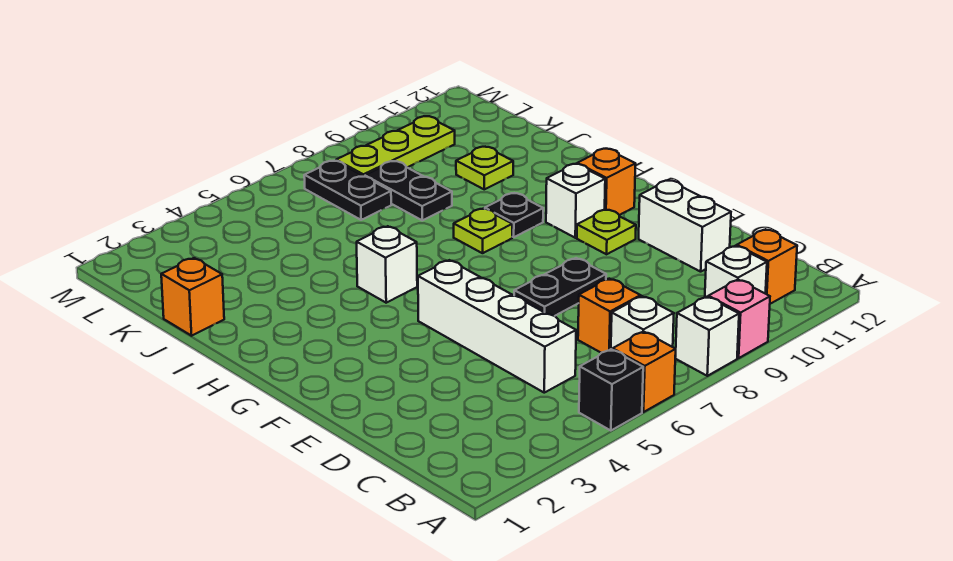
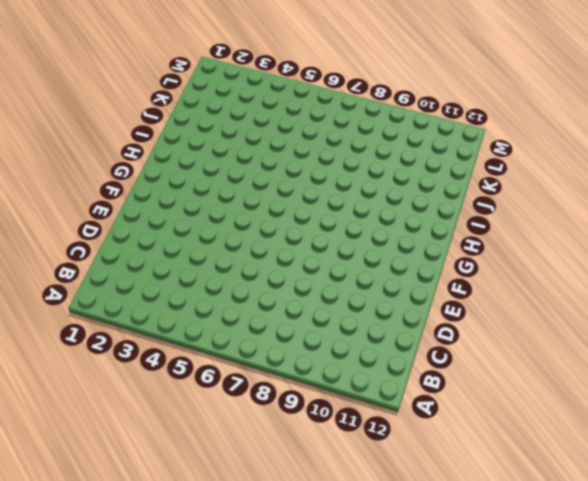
none -> black brick A5 level 1
none -> orange brick A6 level 1
none -> white brick A8 level 1

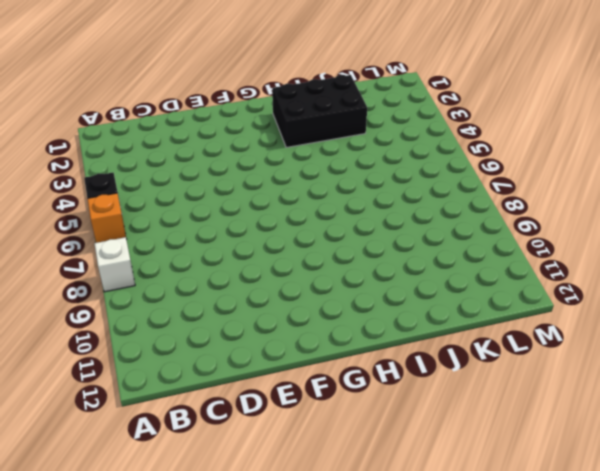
black brick H2:J3 level 1 -> none
none -> pink brick A9 level 1
none -> white brick B7 level 1
none -> white brick B10 level 1

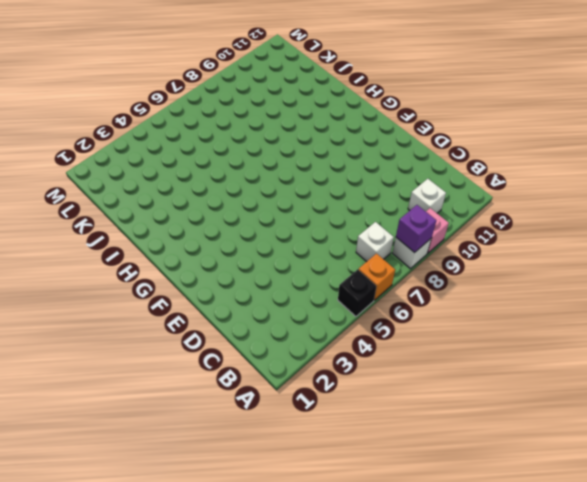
purple brick A8 level 2 -> none
none -> orange brick B11 level 1
none -> white brick C5:F5 level 1
none -> orange brick C7 level 1

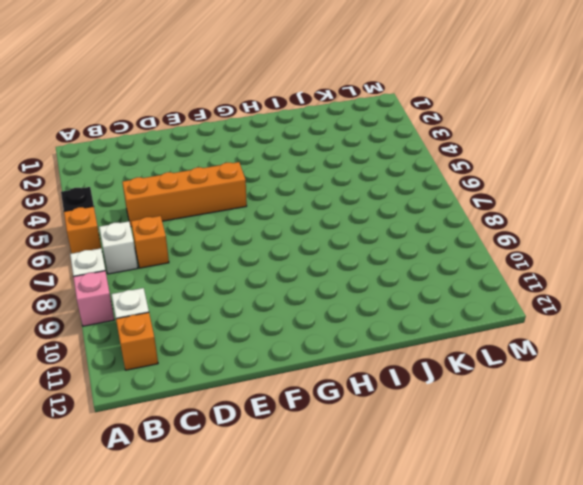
orange brick C5:F5 level 1 -> white brick C5:F5 level 1
none -> white brick D11:E11 level 1
none -> black plate E7:E8 level 1
none -> lime plate F10 level 1

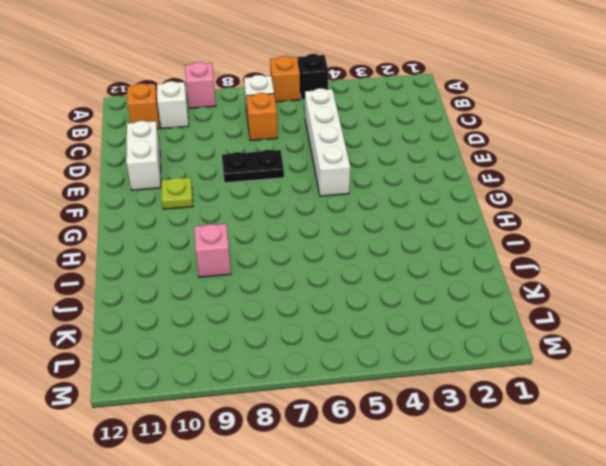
pink brick I9 level 1 -> none
none -> white brick A8 level 1
none -> white brick G10 level 1
none -> orange brick G11 level 1

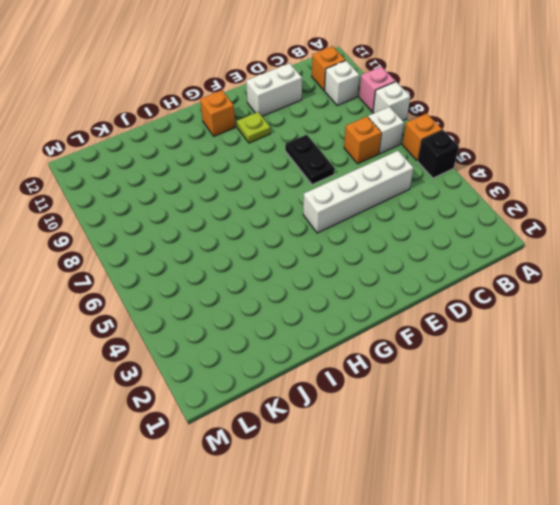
none -> white brick G10 level 1
none -> white brick H5 level 1
none -> lime plate H8 level 1

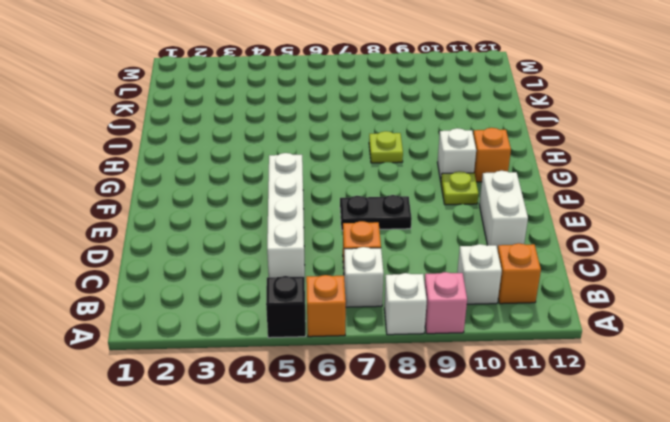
none -> white brick H5 level 1
none -> black plate H9 level 1
none -> orange brick J1 level 1

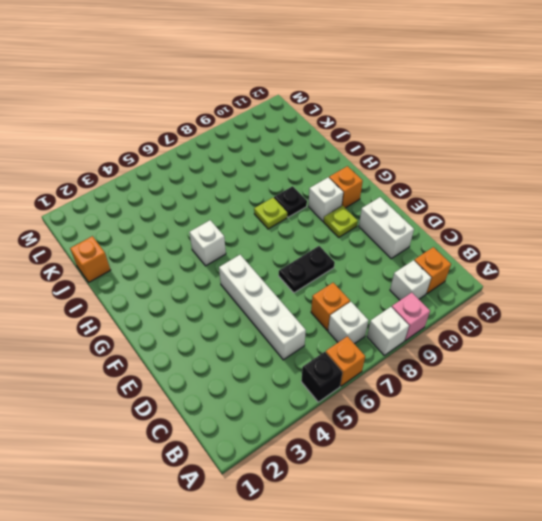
none -> black plate J8:K8 level 1
none -> lime plate J10 level 1
none -> black plate K7:L7 level 1

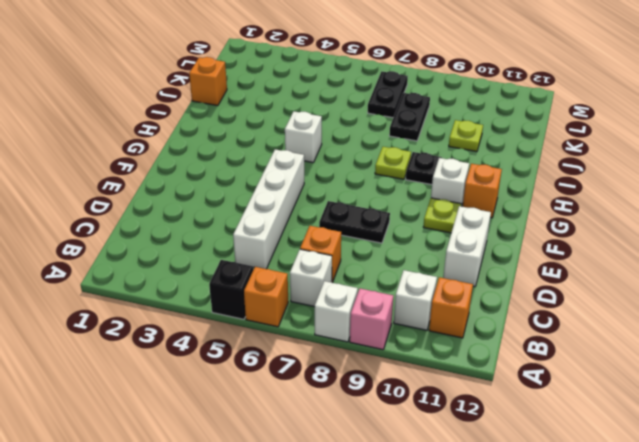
none -> lime plate L8:L10 level 1

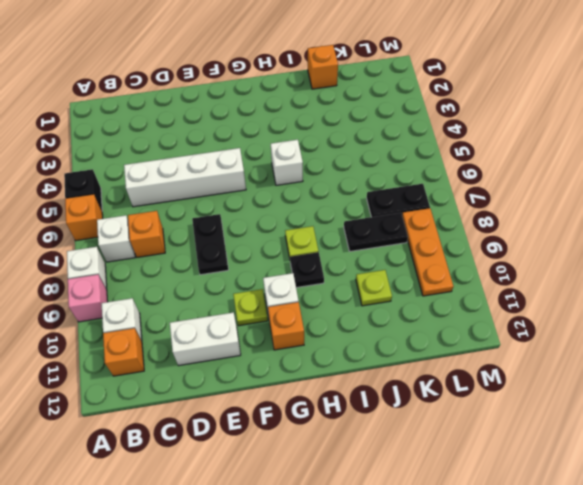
orange plate L8:L10 level 1 -> lime plate L8:L10 level 1

